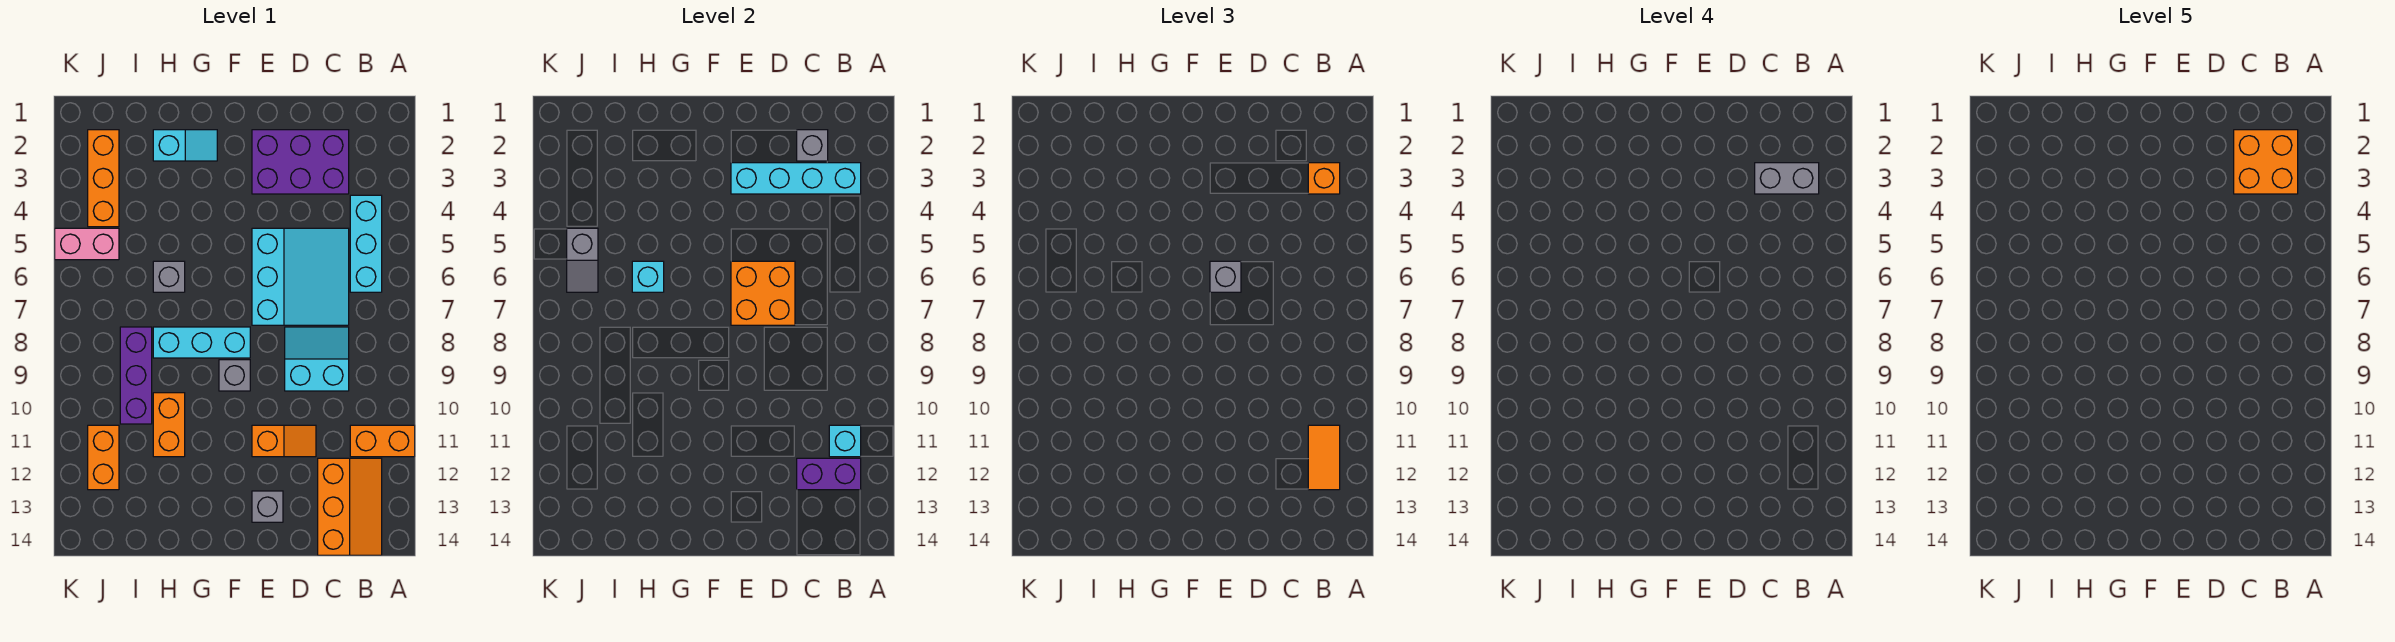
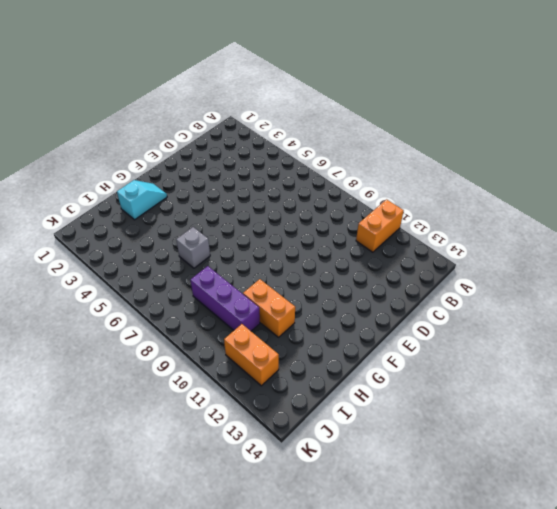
none -> cyan brick B4:B6 level 1
none -> orange slope B12:C14 level 1 top C
none -> purple brick C2:E3 level 1

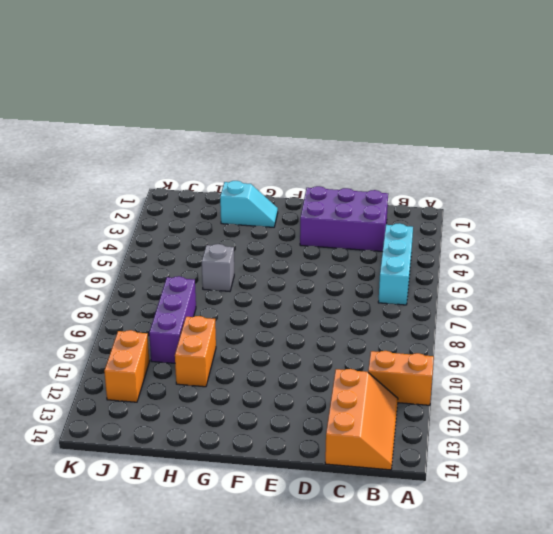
none -> cyan slope C5:E7 level 1 top E
none -> cyan slope C8:D9 level 1 top 9
none -> orange slope D11:E11 level 1 top E

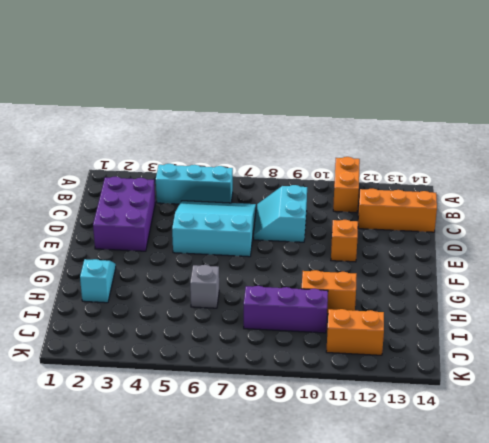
none -> grey brick E13 level 1
none -> cyan brick F8:H8 level 1
none -> grey brick F9 level 1

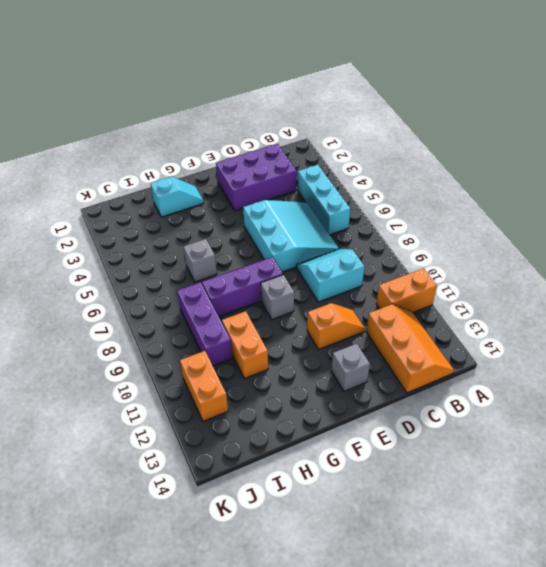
purple brick F8:H8 level 1 -> cyan brick F8:H8 level 1
none -> orange brick J2:J4 level 1
none -> pink brick J5:K5 level 1
none -> cyan brick B3:E3 level 2

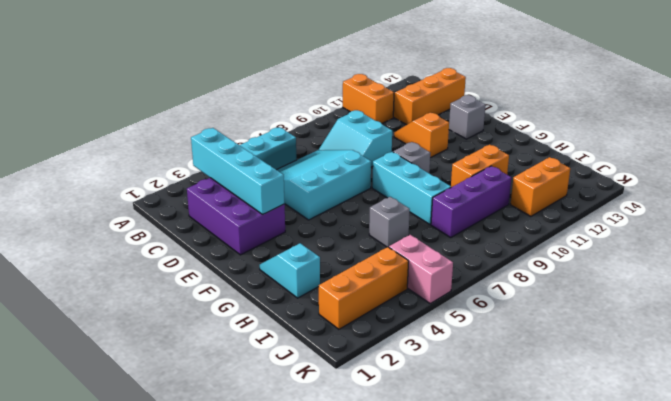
none -> cyan brick B11 level 2
none -> purple brick B12:C12 level 2
none -> grey brick C2 level 2

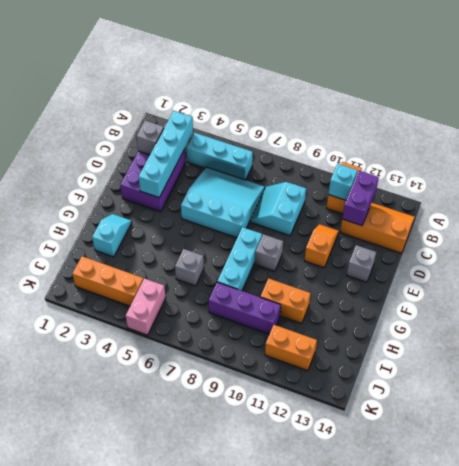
none -> orange brick D6:E7 level 2
none -> cyan brick H6 level 2
none -> grey slope J5:J6 level 2 top 5

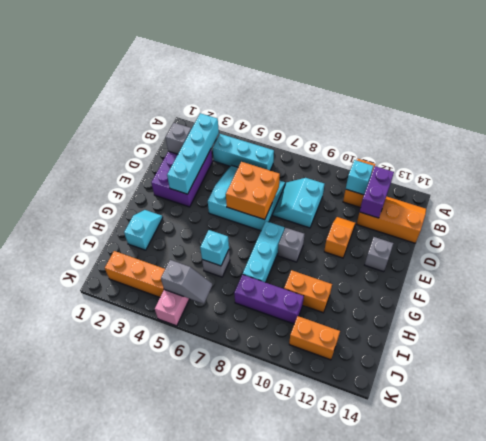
none -> orange brick B3 level 3
none -> orange tile B11:B12 level 3
none -> grey brick E6 level 3

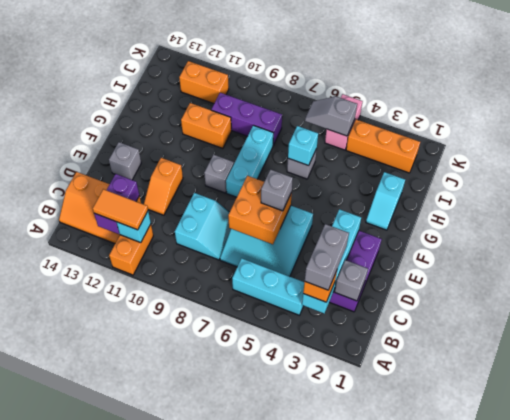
none -> orange brick B2:C3 level 5

